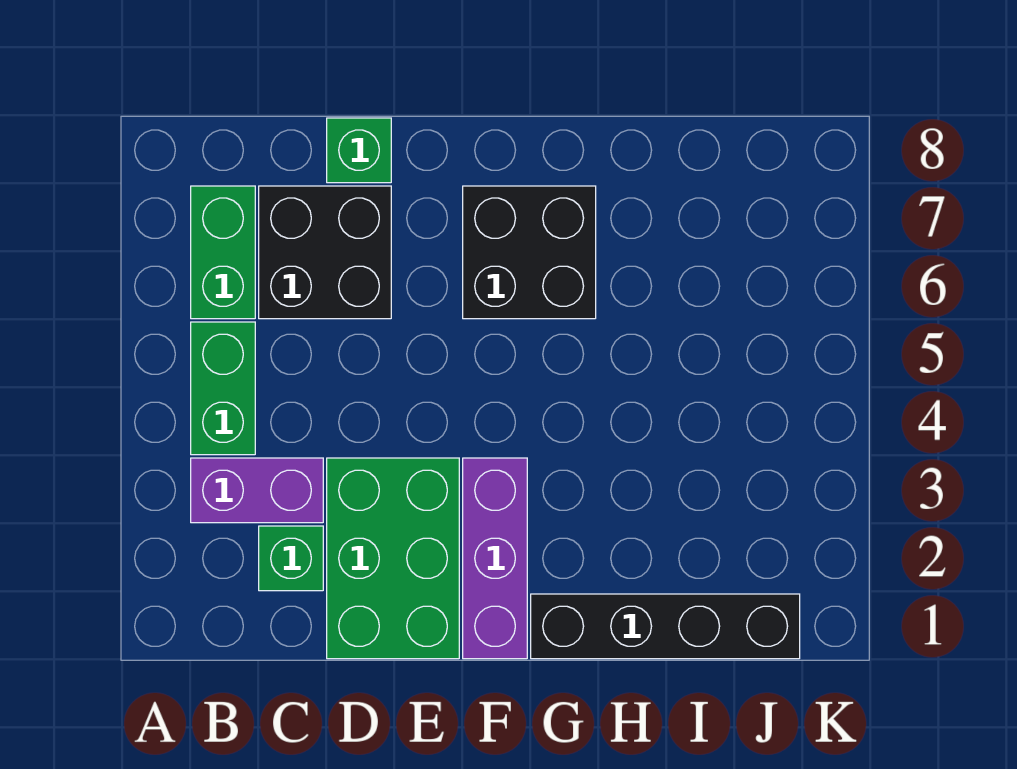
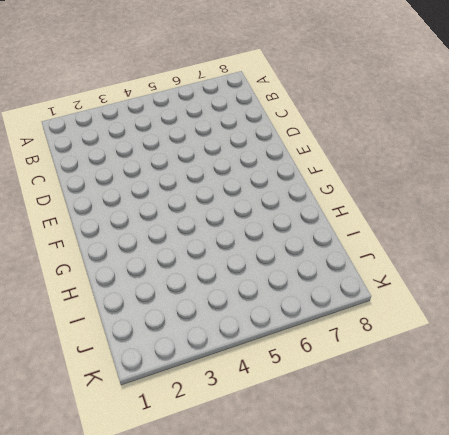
none -> purple brick B3:C3 level 1
none -> green brick B4:B5 level 1

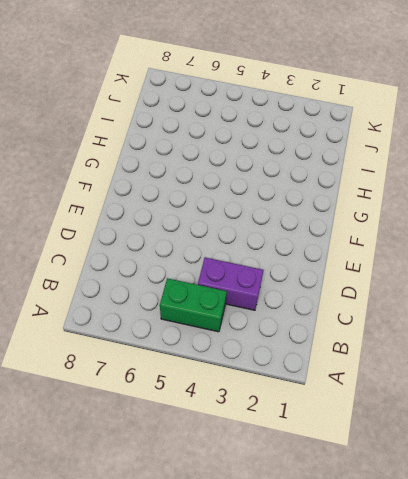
purple brick C3:C4 level 1 -> purple brick B3:C3 level 1
none -> green brick B6:B7 level 1
none -> green brick C2 level 1

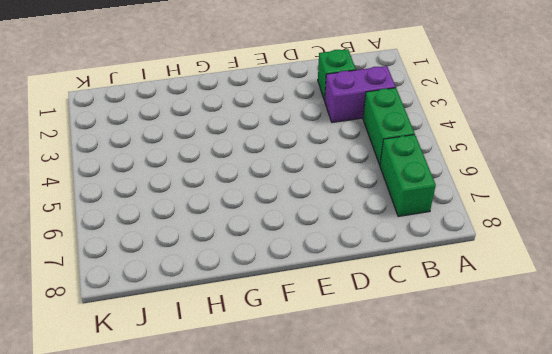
none -> black brick C6:D7 level 1
none -> green brick D1:E3 level 1

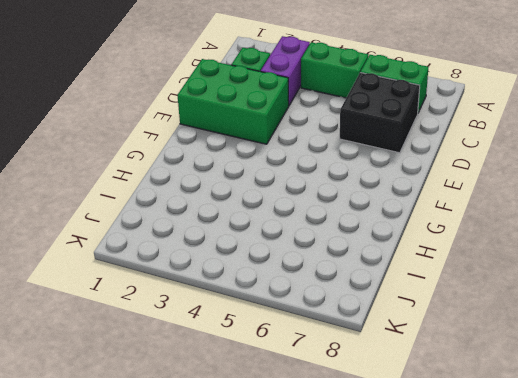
none -> green brick D8 level 1
none -> purple brick F1:F3 level 1

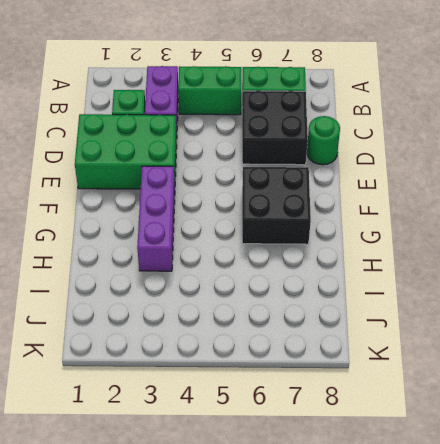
green round brick D8 level 1 -> green brick D8 level 1
purple brick F3:H3 level 1 -> purple brick F1:F3 level 1
none -> black brick G1:J1 level 1

